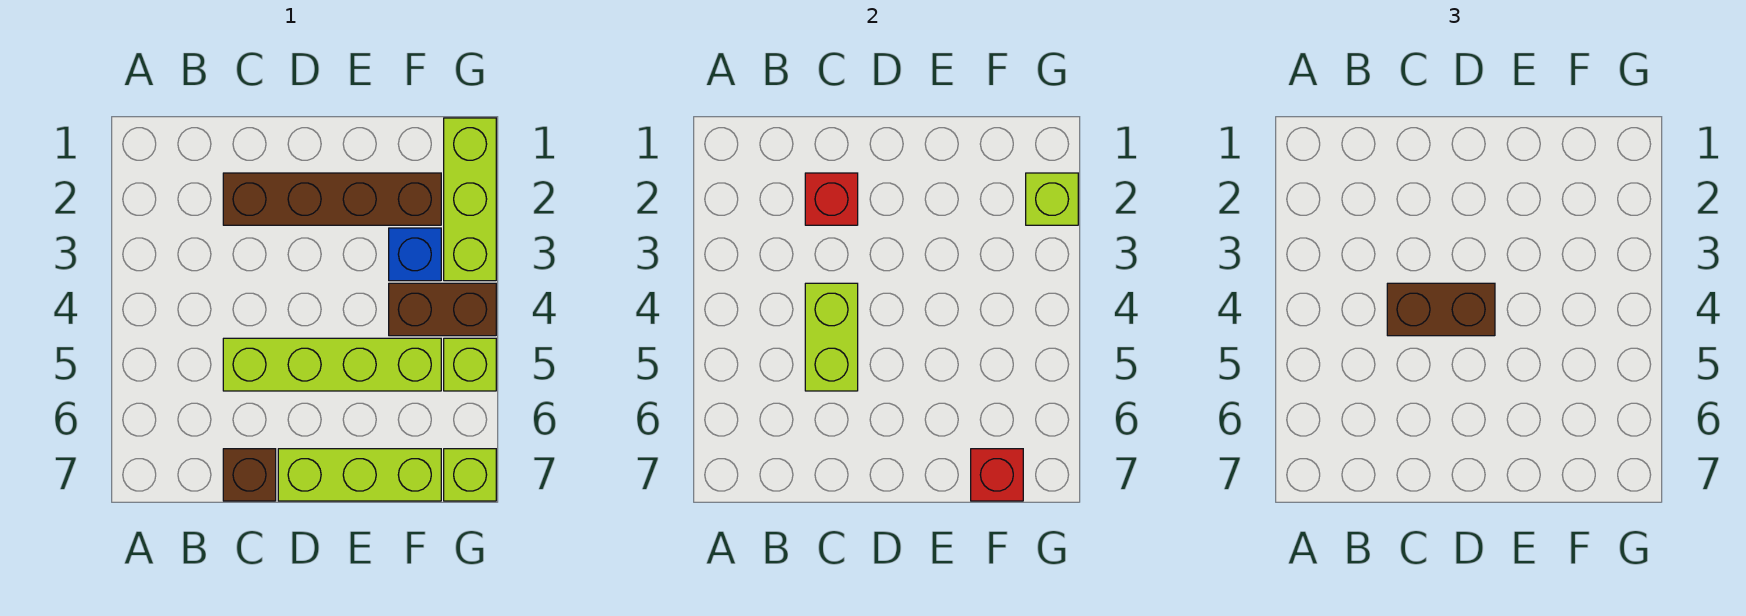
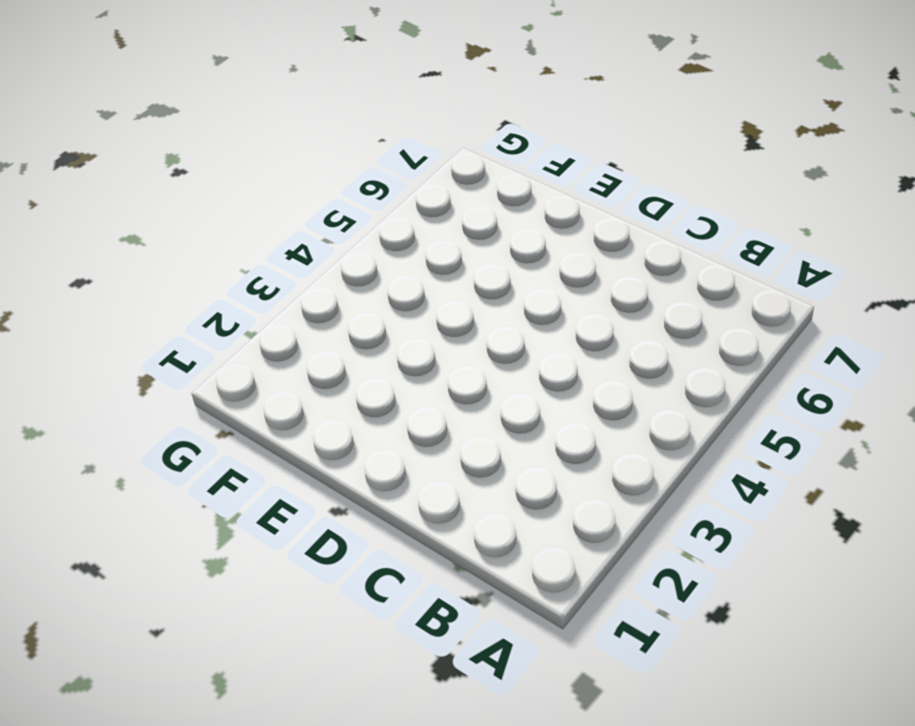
none -> brown brick C2:F2 level 1
none -> lime brick C5:F5 level 1
none -> brown brick C7 level 1

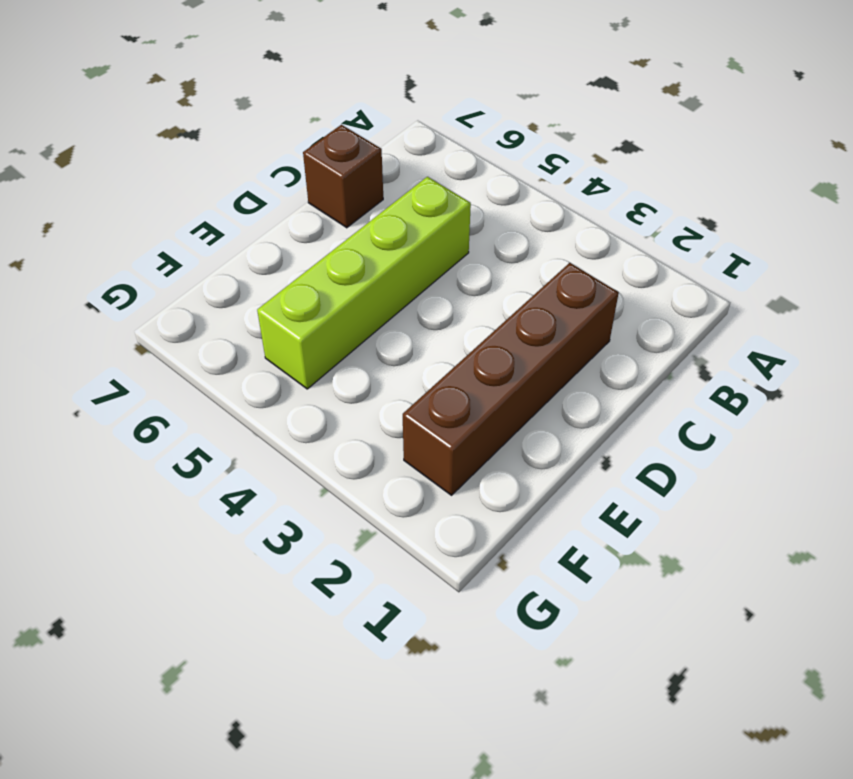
none -> lime brick D7:F7 level 1
none -> blue brick F3 level 1
none -> brown brick F4:G4 level 1

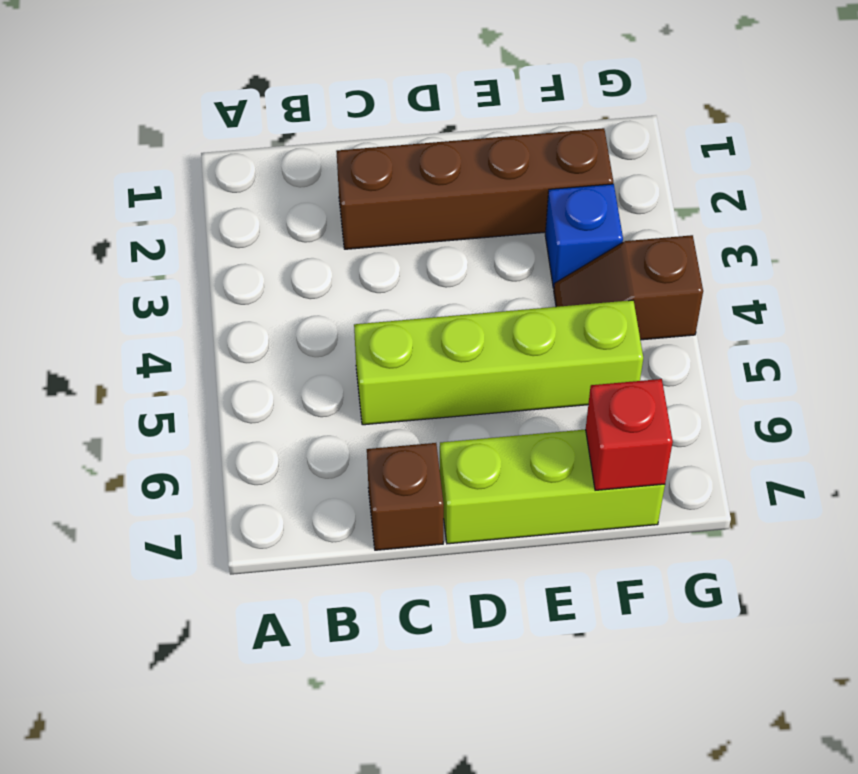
brown slope F4:G4 level 1 top G -> brown brick F4:G4 level 1
none -> lime brick G1:G3 level 1
none -> lime brick G5 level 1
none -> lime brick G7 level 1

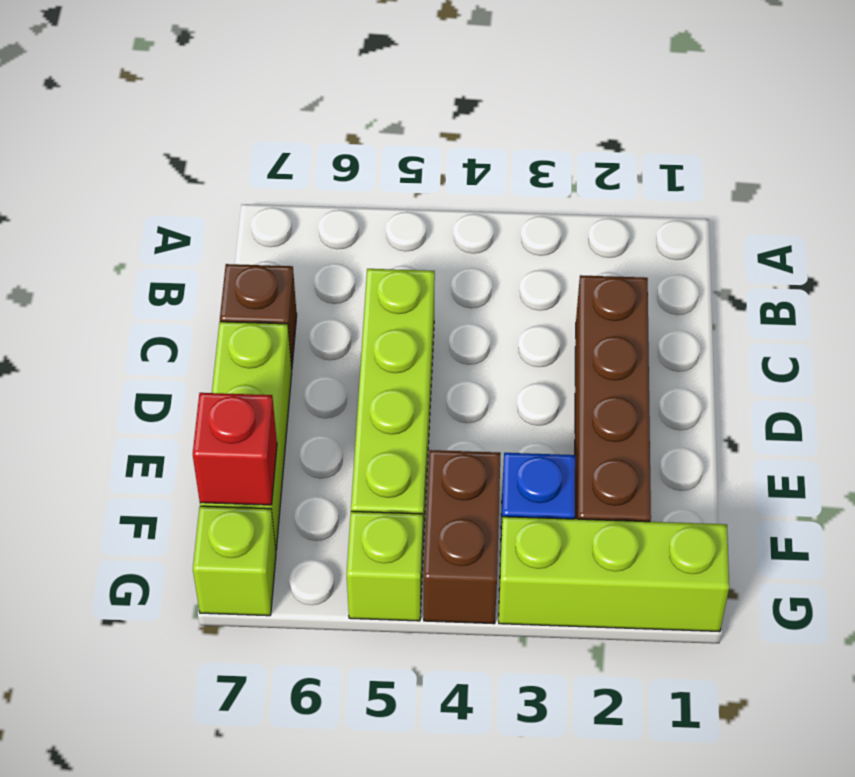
none -> red brick C2 level 2
none -> lime brick C4:C5 level 2
none -> lime brick G2 level 2

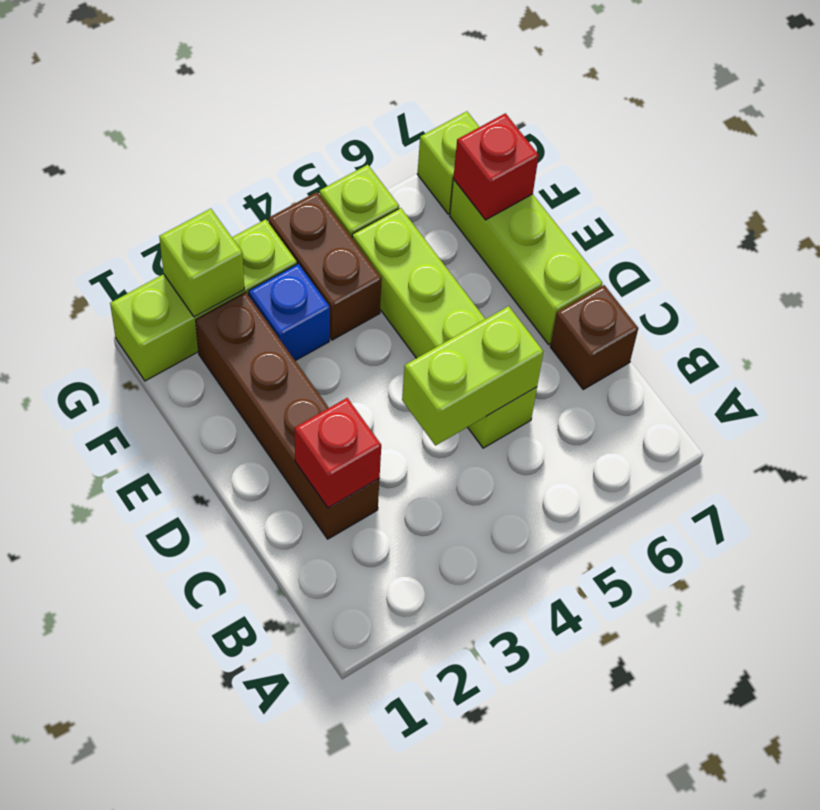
none -> brown brick C4:D4 level 3

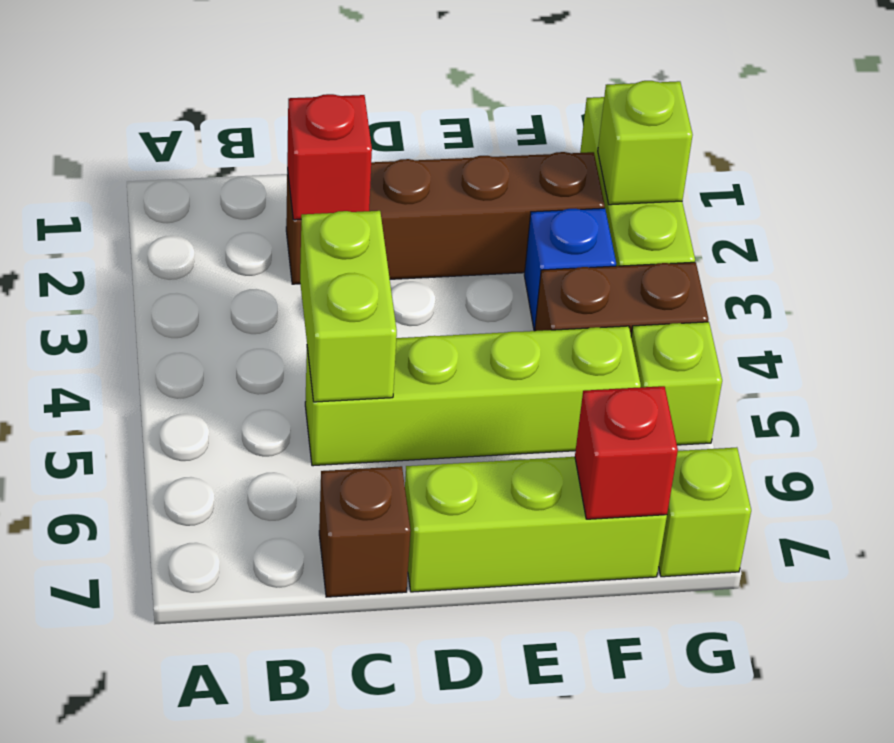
none -> brown brick C4:D4 level 3

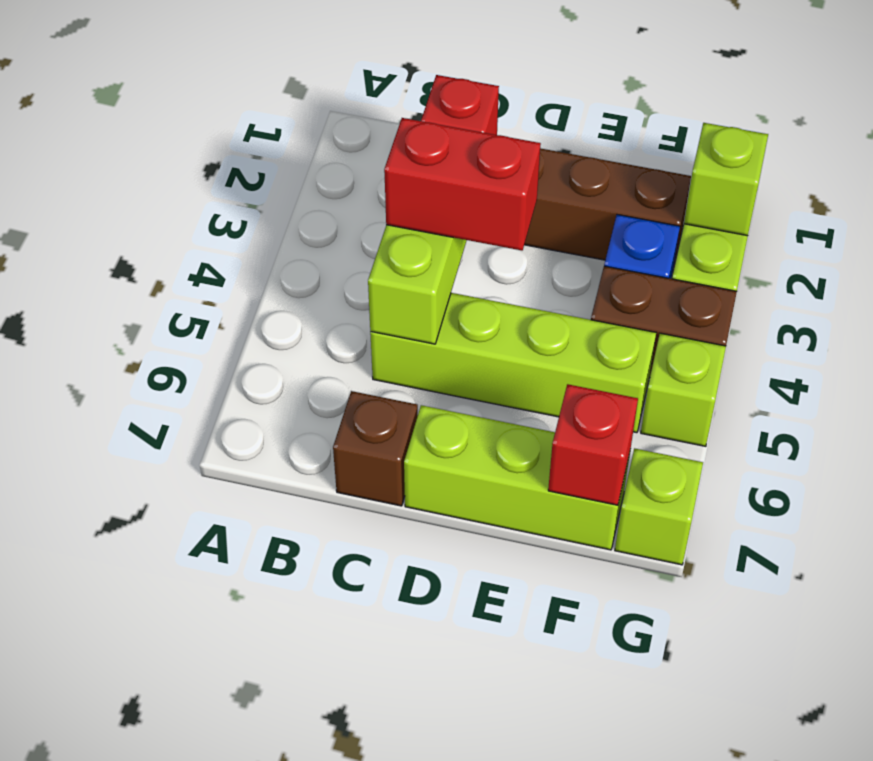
red brick C4:D4 level 3 -> brown brick C4:D4 level 3

